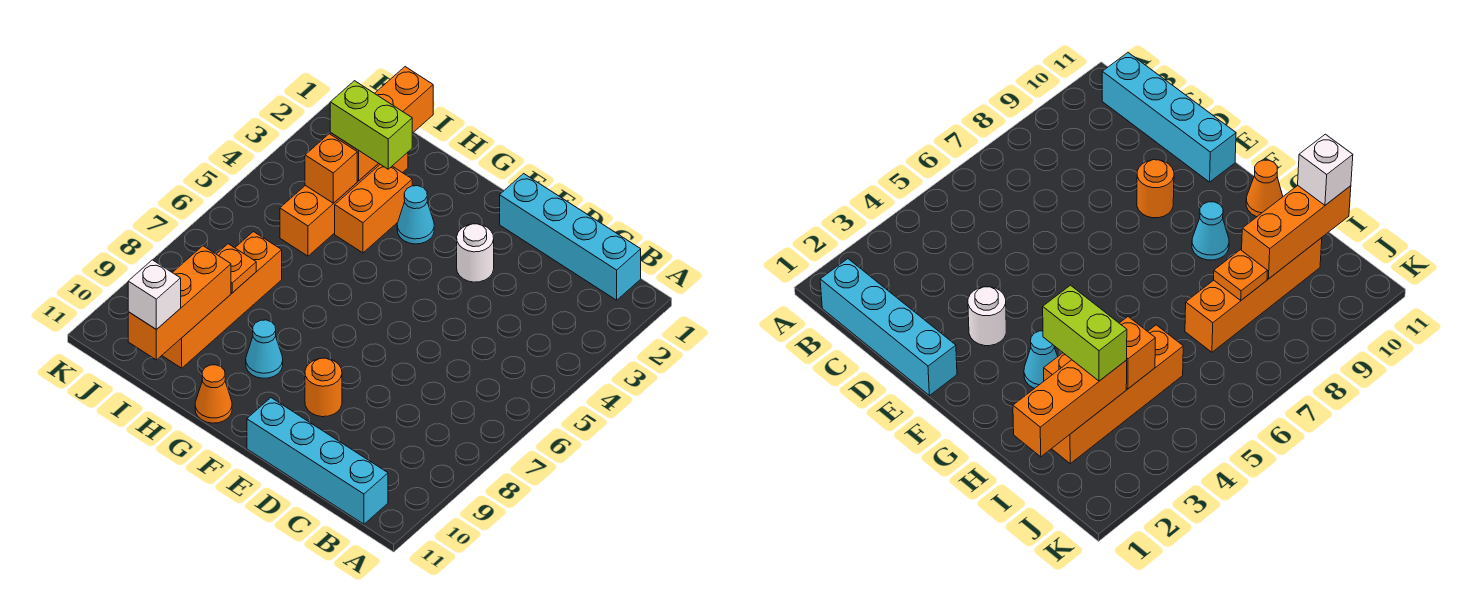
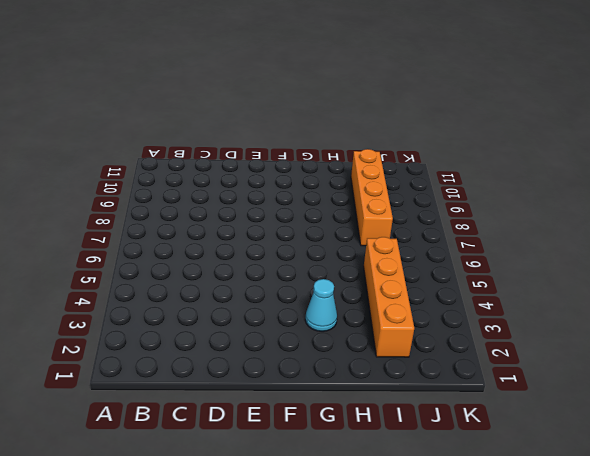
none -> cyan brick B1:E1 level 1
none -> cyan brick B11:E11 level 1
none -> white round brick E3 level 1

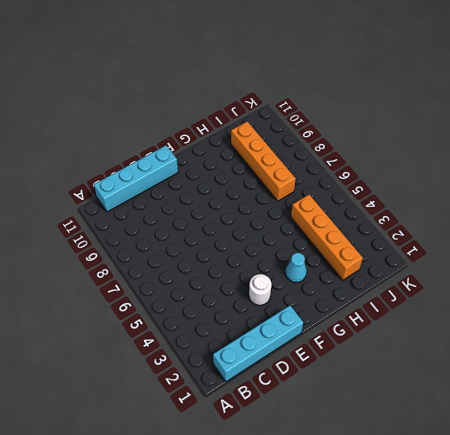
none -> orange round brick E9 level 1
none -> cyan cone G9 level 1
none -> orange cone G11 level 1

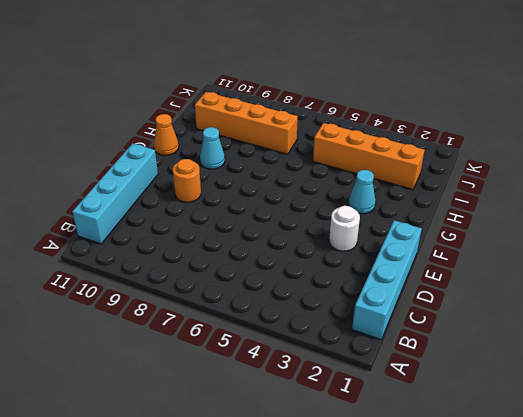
none -> orange brick H3:H4 level 1
none -> orange brick I1:I3 level 2
none -> orange brick I4 level 2

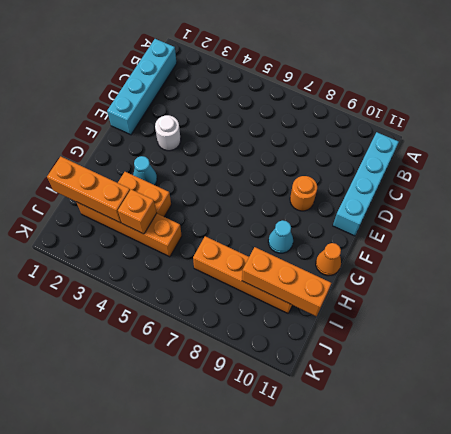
none -> orange plate I8 level 2
none -> lime brick H3:I3 level 3
none -> white brick I11 level 3

